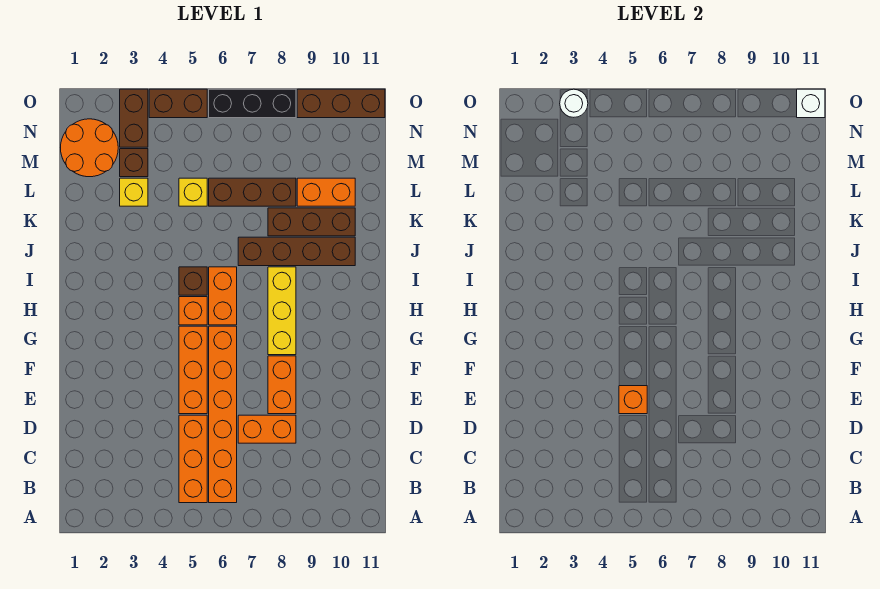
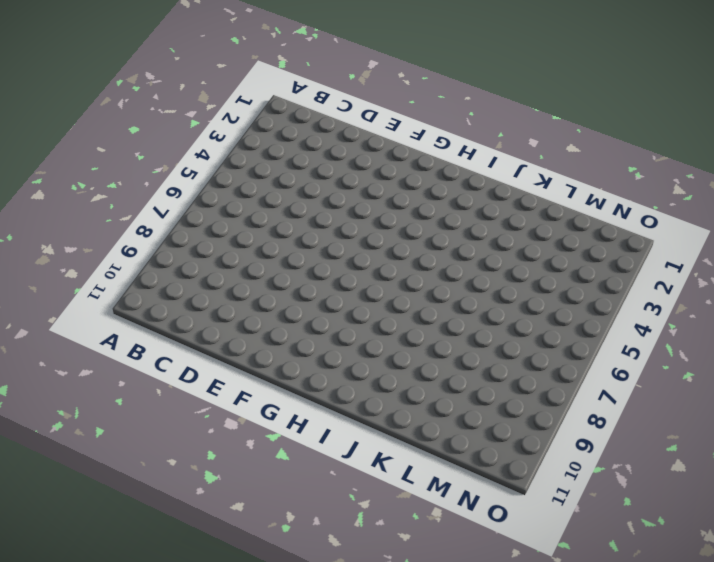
none -> orange brick B5:D5 level 1
none -> orange brick B6:G6 level 1
none -> orange brick D7:D8 level 1

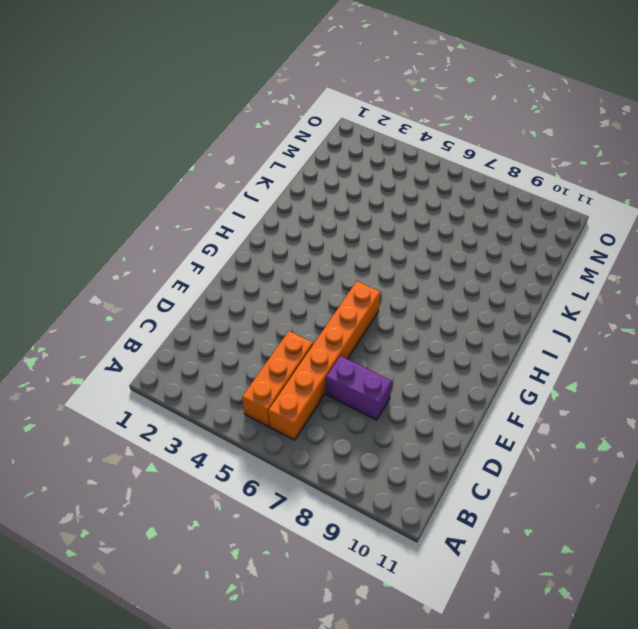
purple brick D7:D8 level 1 -> orange brick D7:D8 level 1
none -> orange brick E5:G5 level 1
none -> orange brick E8:F8 level 1
none -> yellow brick G8:I8 level 1

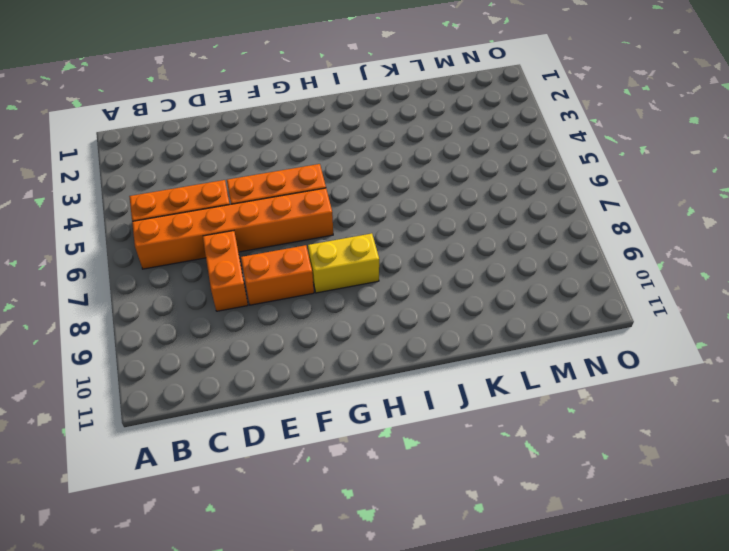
yellow brick G8:H8 level 1 -> yellow brick G8:I8 level 1
none -> orange brick H5 level 1
none -> orange brick H6:I6 level 1
none -> brown brick I5 level 1

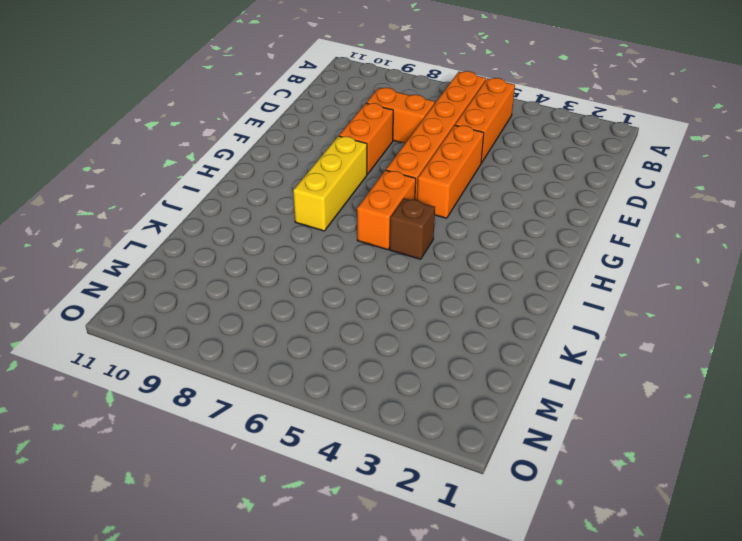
none -> orange brick H5 level 1
none -> brown brick J7:J10 level 1
none -> brown brick K8:K10 level 1

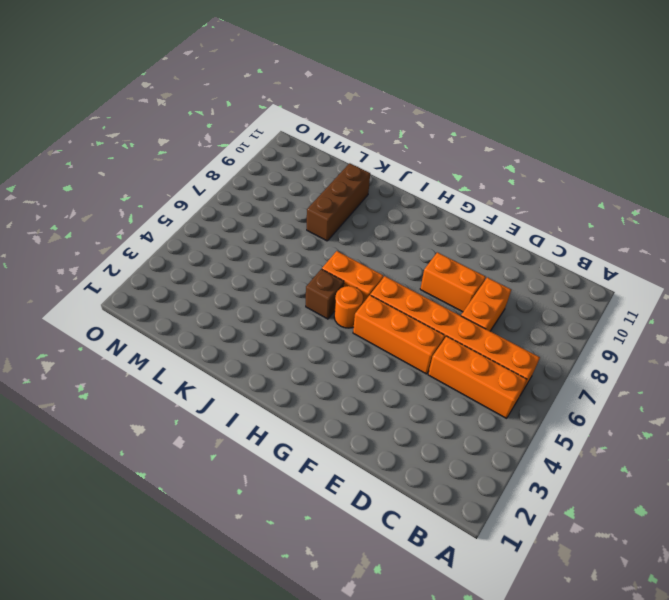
orange round brick H5 level 1 -> orange brick H5 level 1
none -> yellow brick G8:I8 level 1
none -> brown brick J7:J10 level 1
none -> yellow brick L3 level 1

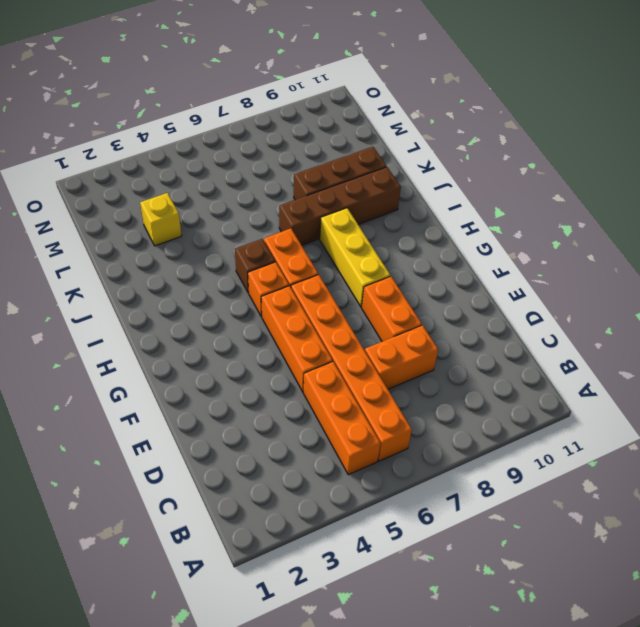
none -> yellow brick L5 level 1
none -> brown brick L6:L8 level 1
none -> orange brick L9:L10 level 1

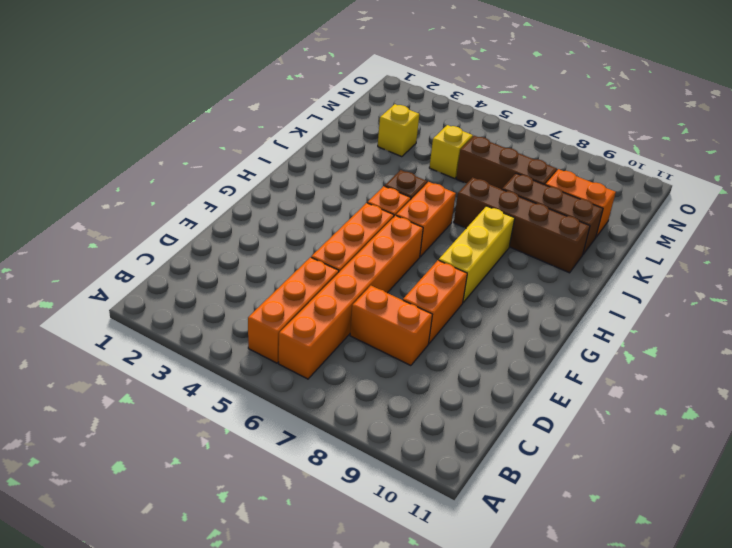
none -> orange round brick M1:N2 level 1
none -> brown brick M3 level 1
none -> brown brick N3:O3 level 1

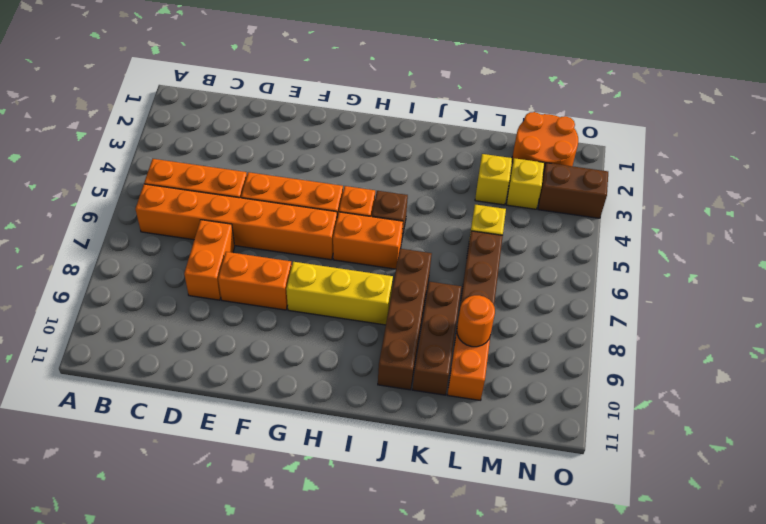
orange round brick L9 level 2 -> none
yellow brick M3 level 1 -> brown brick M3 level 1
none -> brown brick O4:O5 level 1
none -> black brick O6:O8 level 1
none -> brown brick O9:O11 level 1

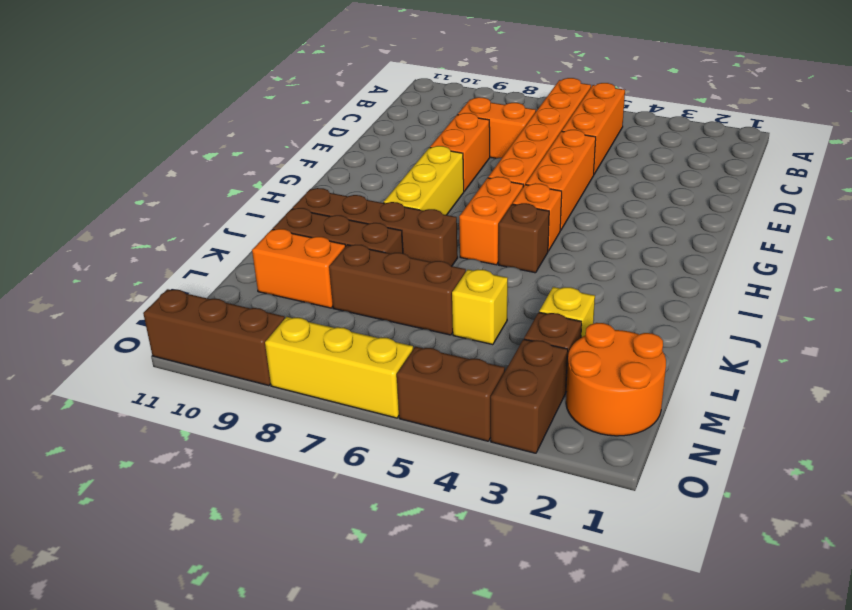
yellow brick O6:O8 level 1 -> black brick O6:O8 level 1
none -> orange brick E5 level 2
none -> white round brick O3 level 2
none -> white brick O11 level 2

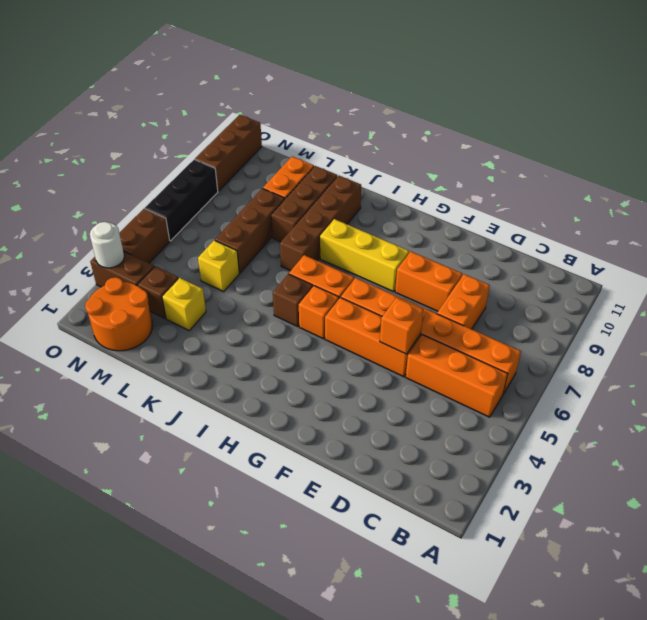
none -> white brick O11 level 2

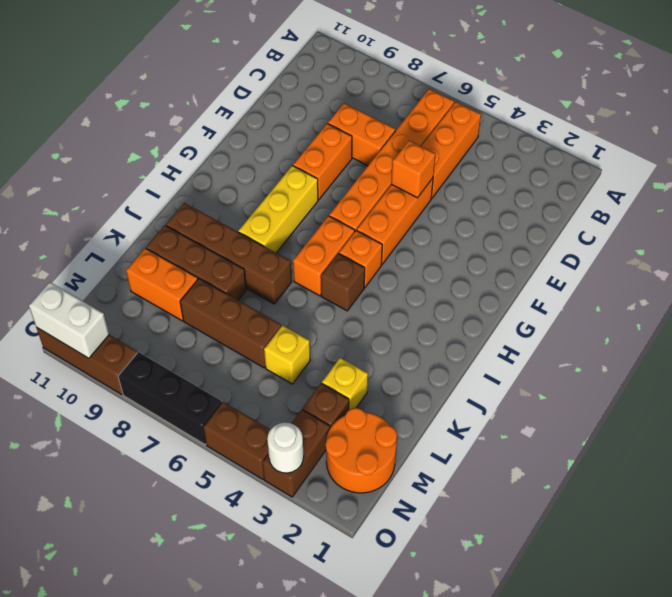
white brick O10:O11 level 2 -> white brick O11 level 2

